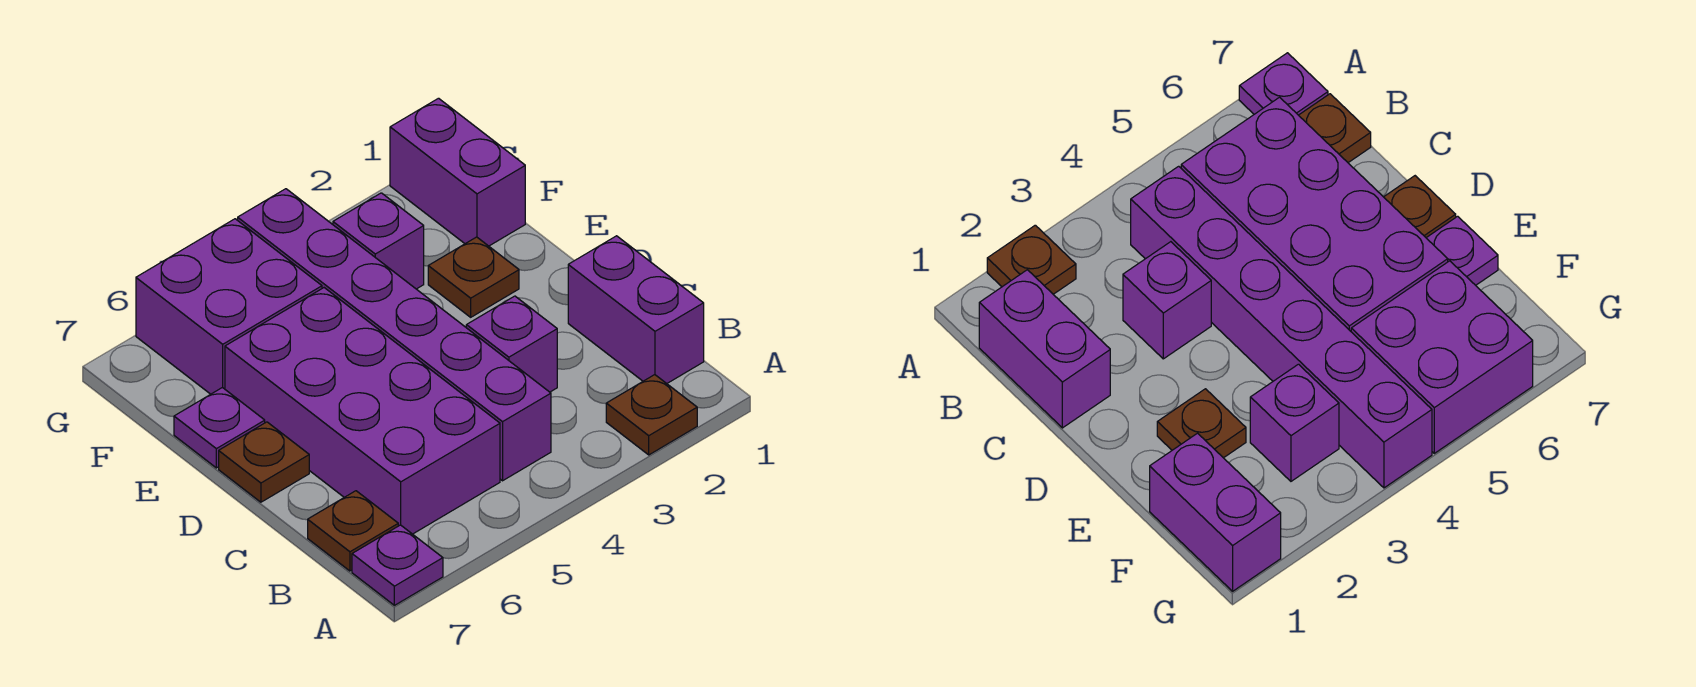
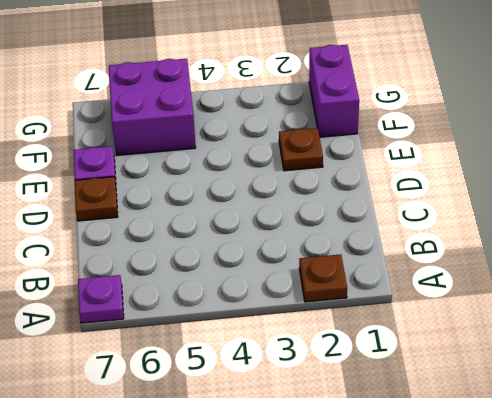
none -> purple brick B1:C1 level 1
none -> purple brick B4:G4 level 1
none -> purple brick B5:E6 level 1

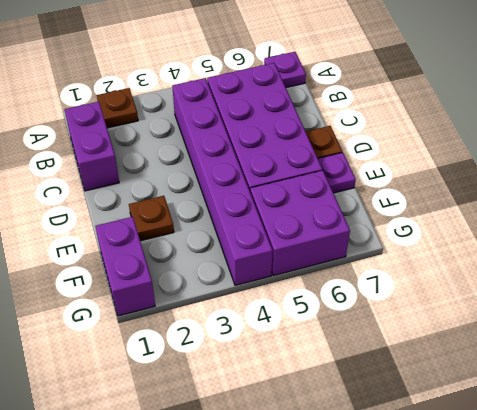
none -> brown plate B7 level 1
none -> purple brick C3 level 1
none -> purple brick F3 level 1

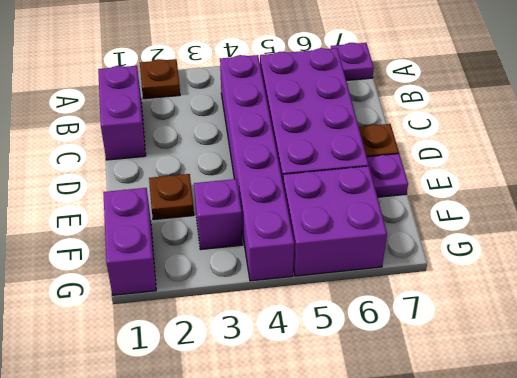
none -> brown plate B7 level 1
none -> purple brick C3 level 1

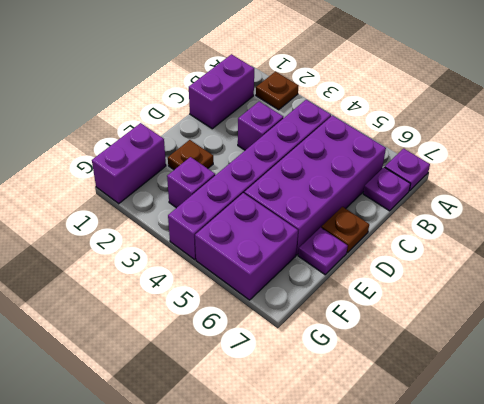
purple plate B7 level 1 -> brown plate B7 level 1

